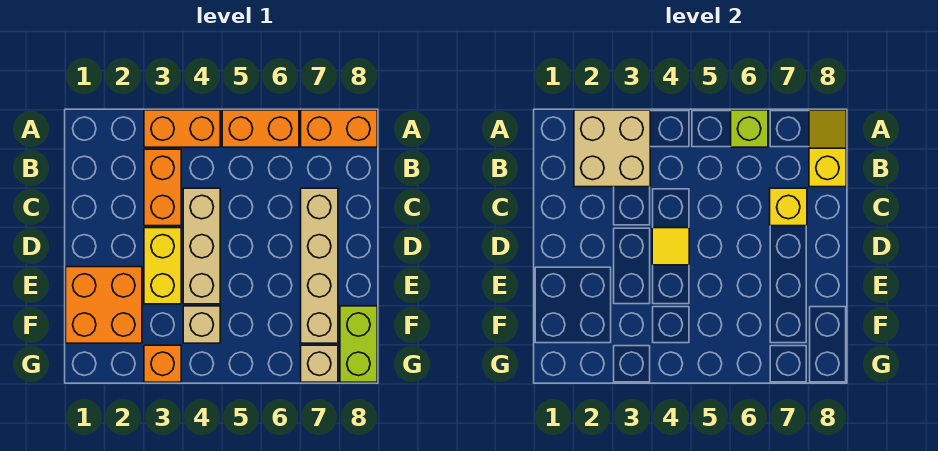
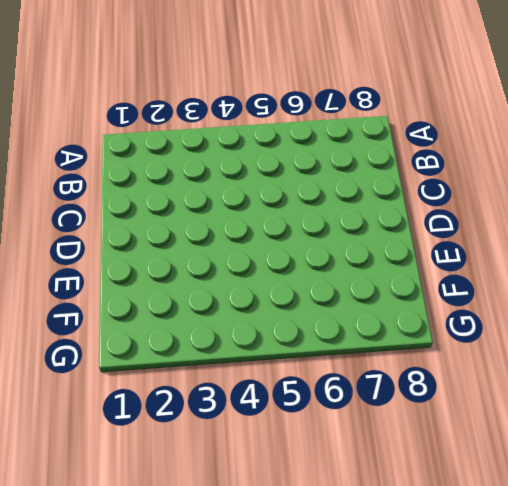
none -> orange brick A3:A4 level 1
none -> orange brick A5:A6 level 1
none -> orange brick A7:A8 level 1

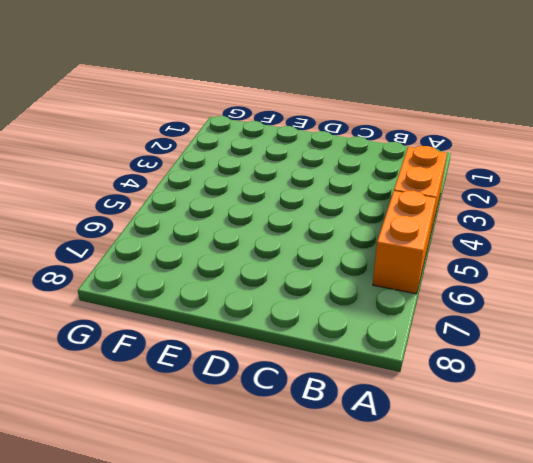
none -> orange brick A7:A8 level 1
none -> orange brick B3:C3 level 1
none -> tan brick C4:E4 level 1

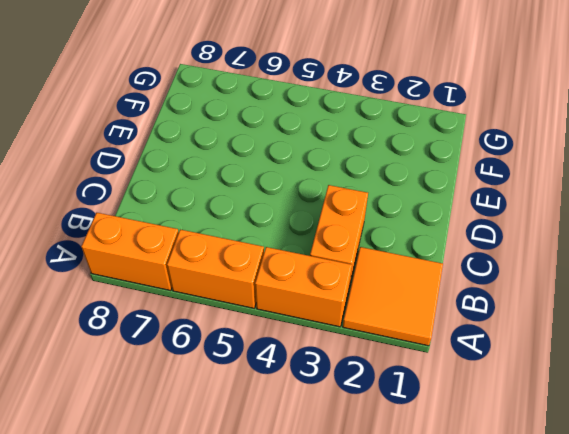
orange tile A1:B2 level 1 -> none
none -> tan brick C4:E4 level 1
none -> tan brick C7:F7 level 1
none -> yellow brick D3:E3 level 1

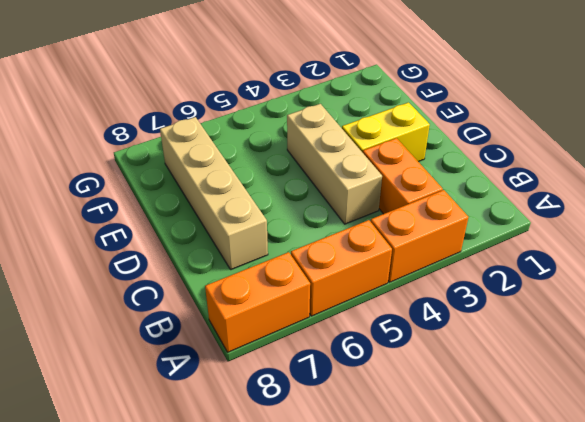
yellow brick D2:D3 level 1 -> yellow brick D3:E3 level 1
none -> orange brick E1:F2 level 1
none -> tan brick F4 level 1
none -> lime brick F8:G8 level 1

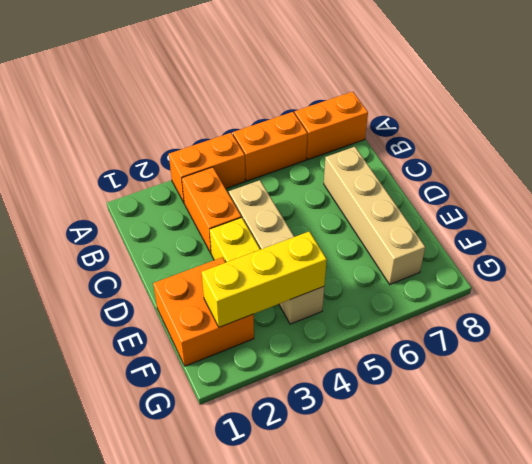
yellow brick F2:F4 level 2 -> none
none -> lime brick F8:G8 level 1
none -> orange brick G3 level 1
none -> tan brick G7 level 1

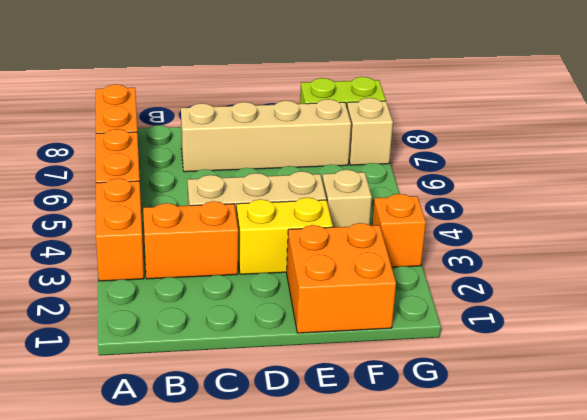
none -> tan brick A2:B3 level 2
none -> lime brick A6 level 2
none -> yellow slope A8:B8 level 2 top B

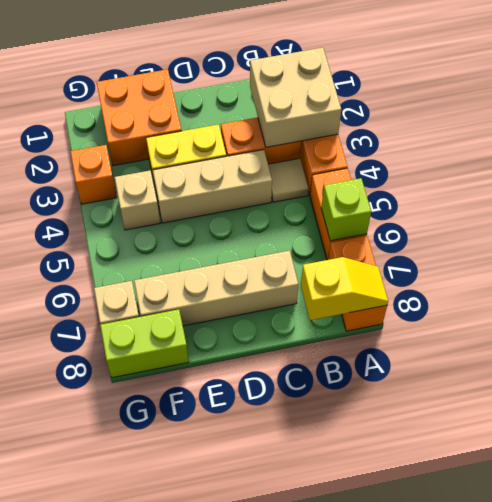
tan tile B4 level 1 -> none
none -> yellow brick C7 level 2
none -> yellow tile D4 level 2

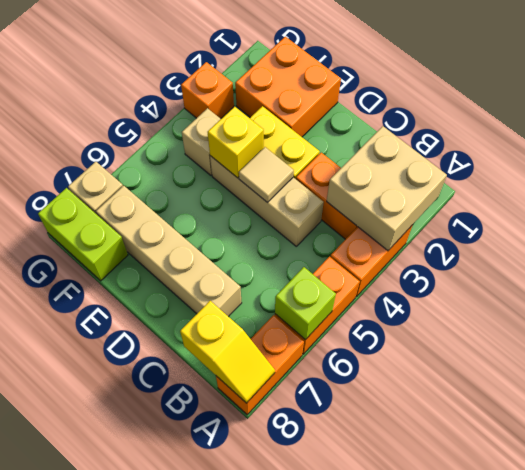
tan tile D4 level 2 -> yellow tile D4 level 2
yellow brick E4 level 2 -> yellow brick C7 level 2

